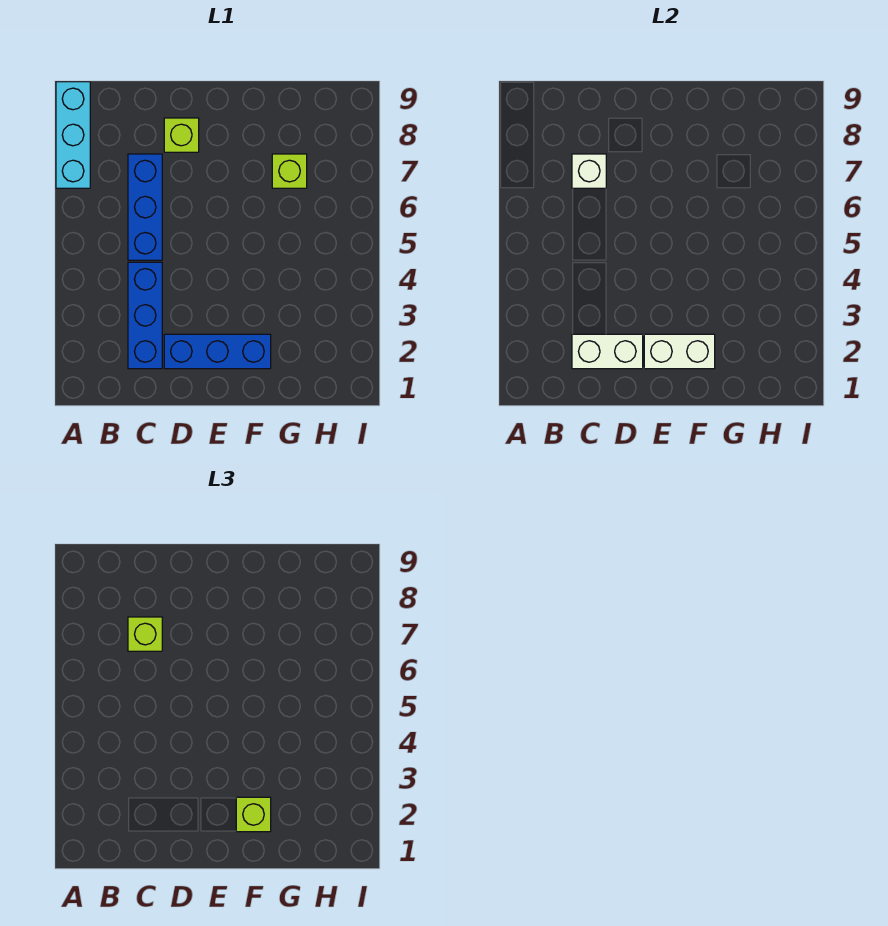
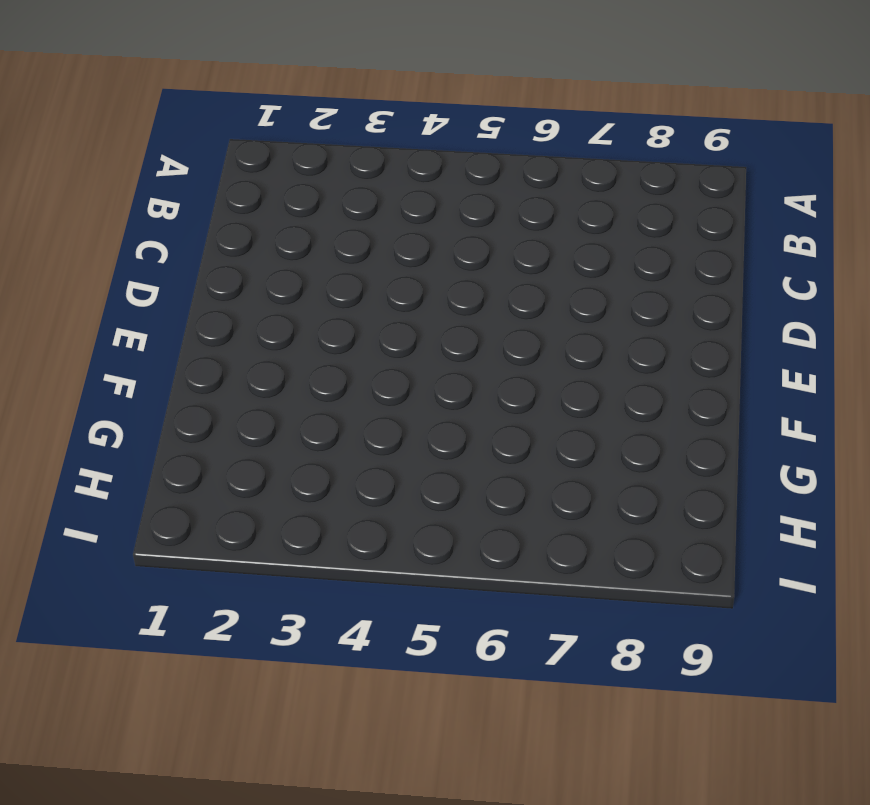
none -> cyan brick A7:A9 level 1
none -> blue brick C2:C4 level 1

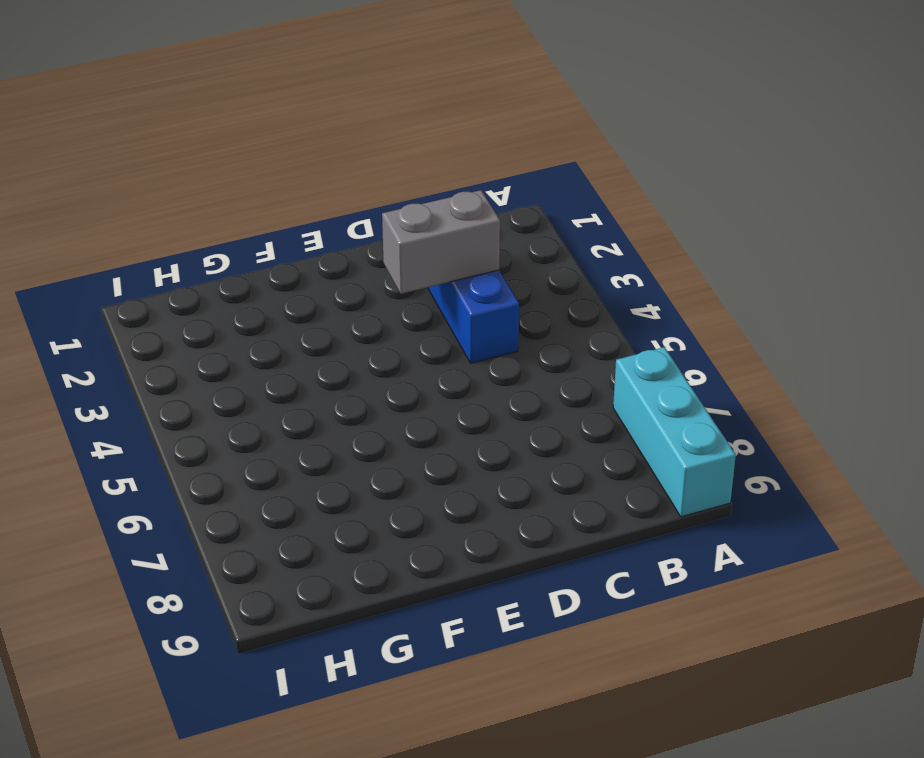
grey brick C3:D3 level 2 -> none
none -> blue brick C5:C7 level 1
none -> blue brick D2:F2 level 1

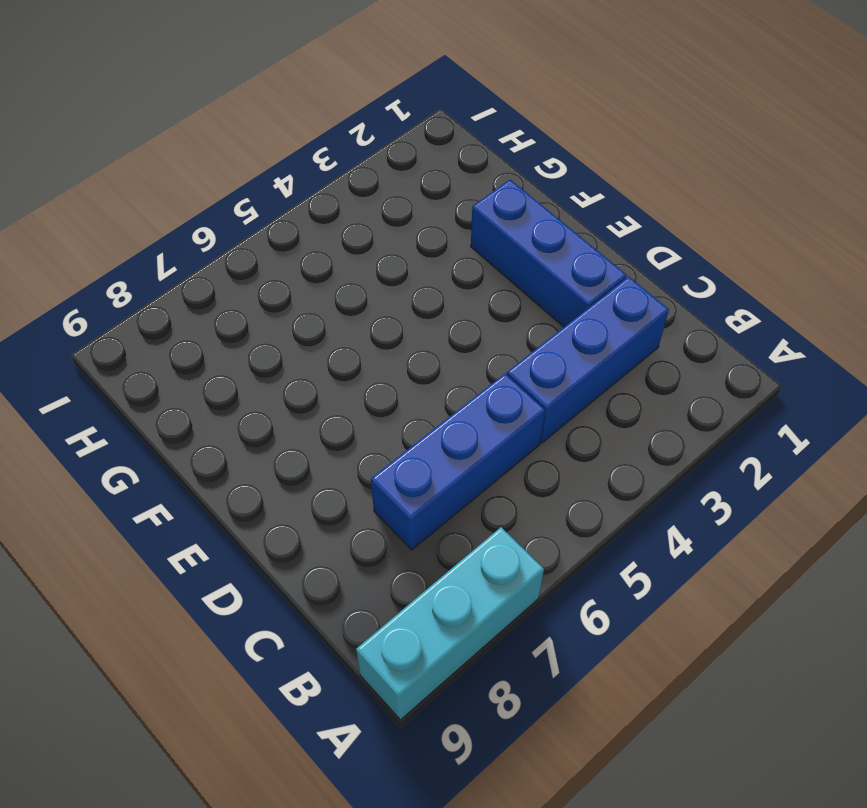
none -> lime brick D8 level 1
none -> lime brick G7 level 1

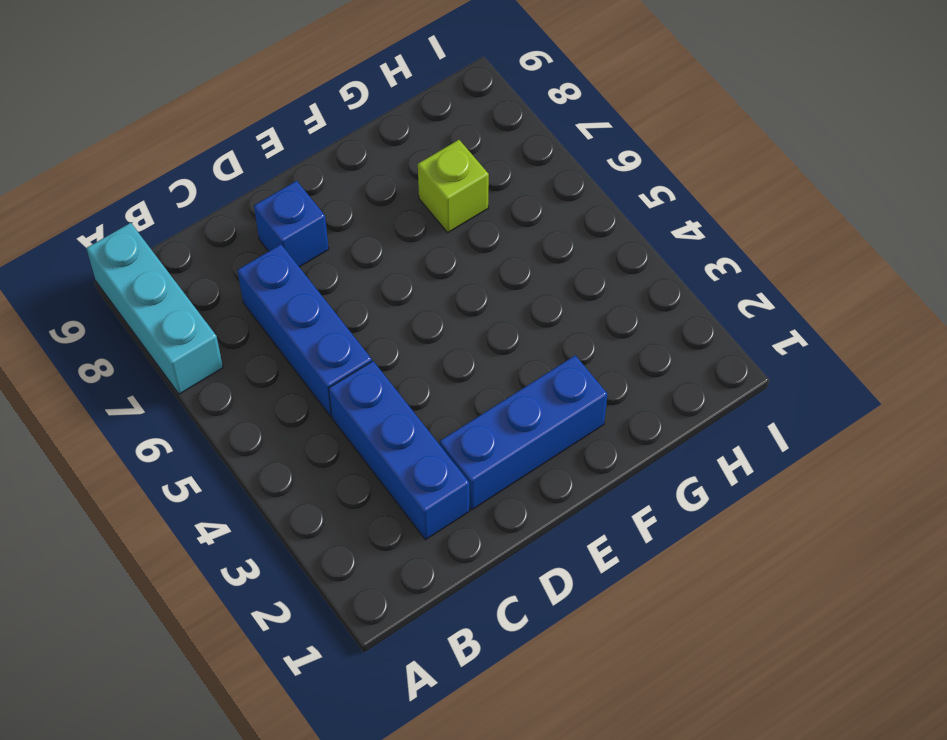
blue brick D8 level 1 -> lime brick D8 level 1
none -> white brick C2:D2 level 2
none -> white brick C7 level 2

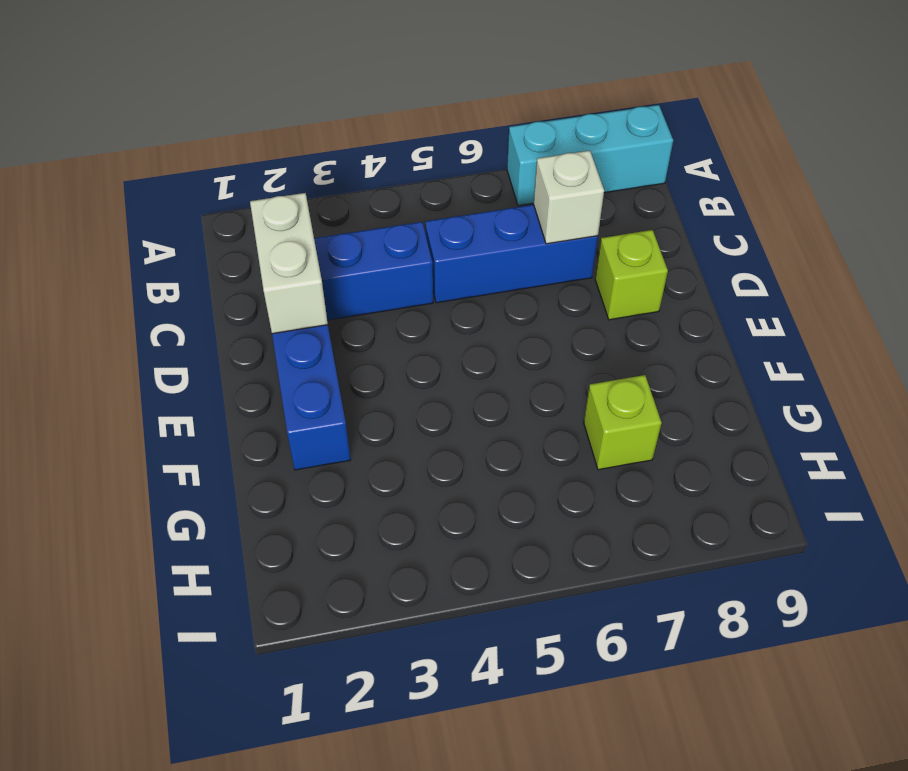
none -> white brick E2:F2 level 2
none -> lime brick C7 level 3

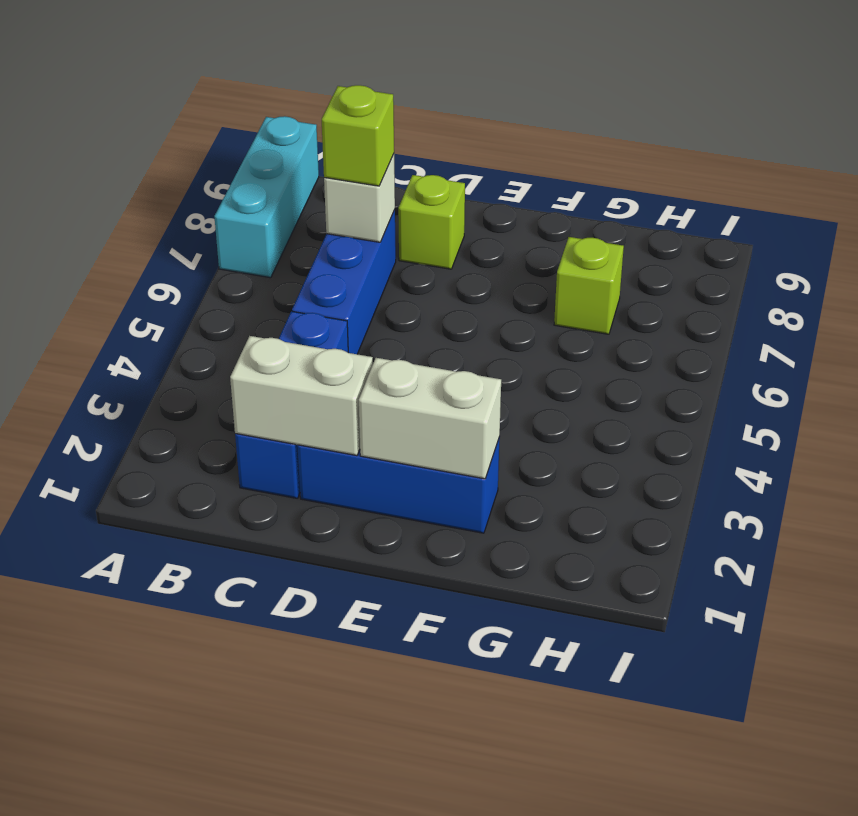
none -> lime brick F2 level 3

